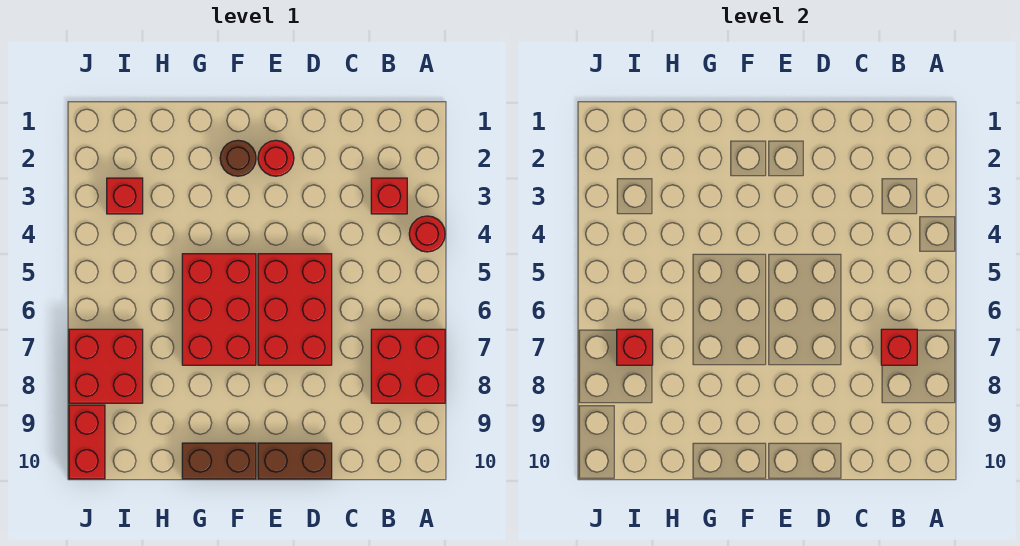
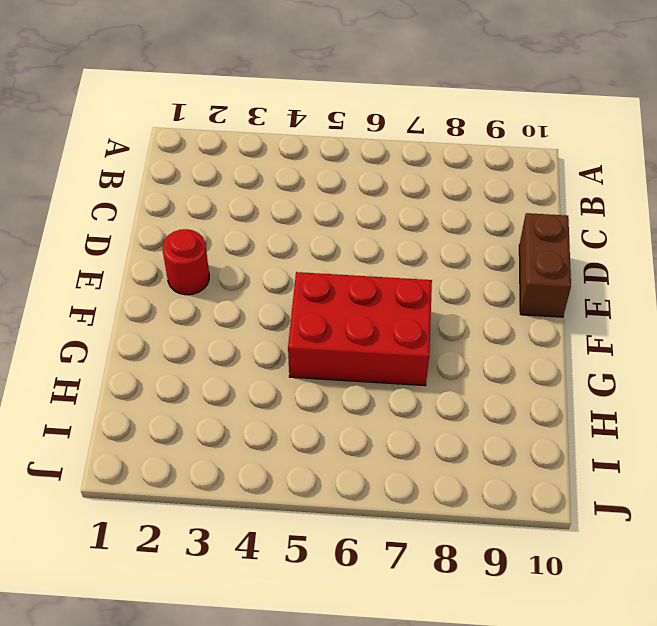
none -> red round brick A4 level 1
none -> red brick A7:B8 level 1
none -> red brick B3 level 1

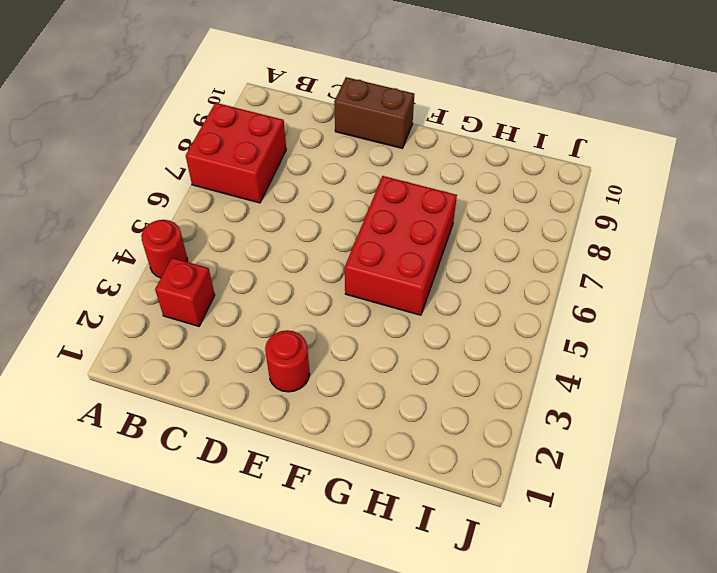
none -> red brick D5:E7 level 1
none -> brown round brick F2 level 1
none -> brown brick F10:G10 level 1

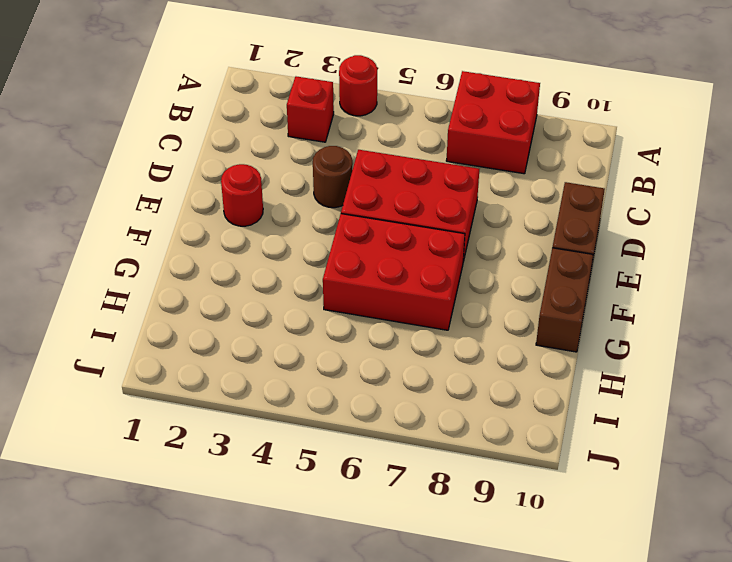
brown round brick D4 level 1 -> brown round brick F2 level 1
none -> red brick I3 level 1
none -> red brick I7:J8 level 1
none -> red brick J9:J10 level 1

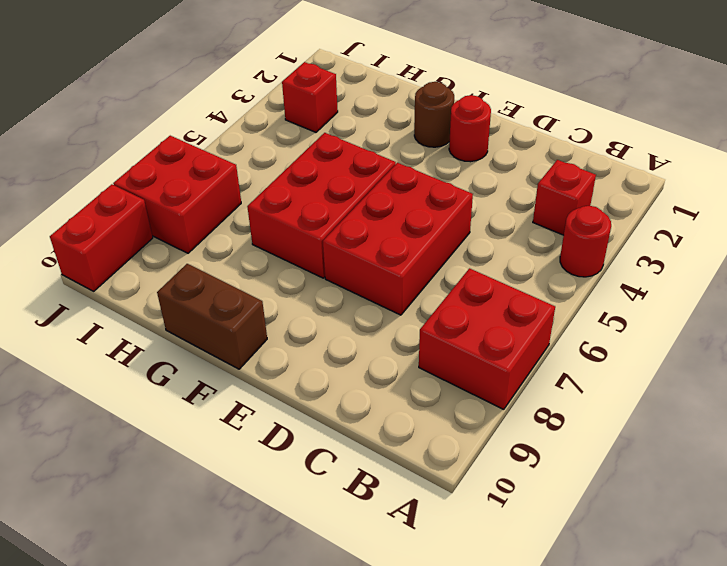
none -> brown brick D10:E10 level 1
none -> red brick B7 level 2
none -> red brick I7 level 2

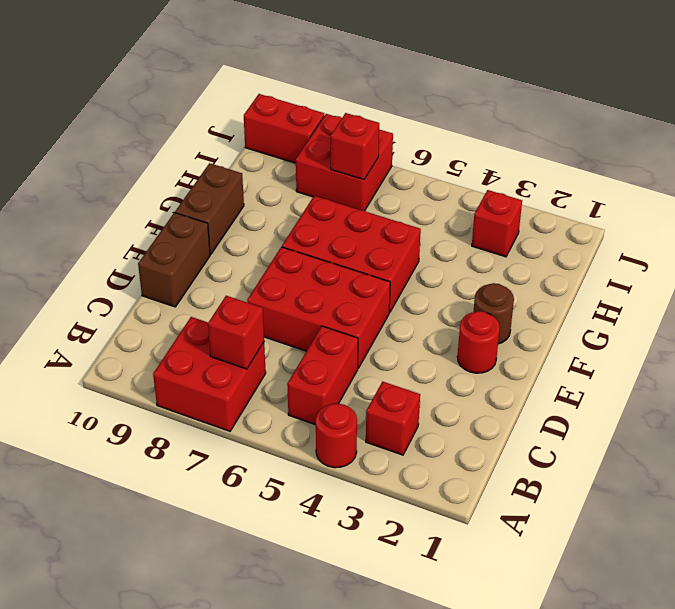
red brick B5:C5 level 1 -> none

